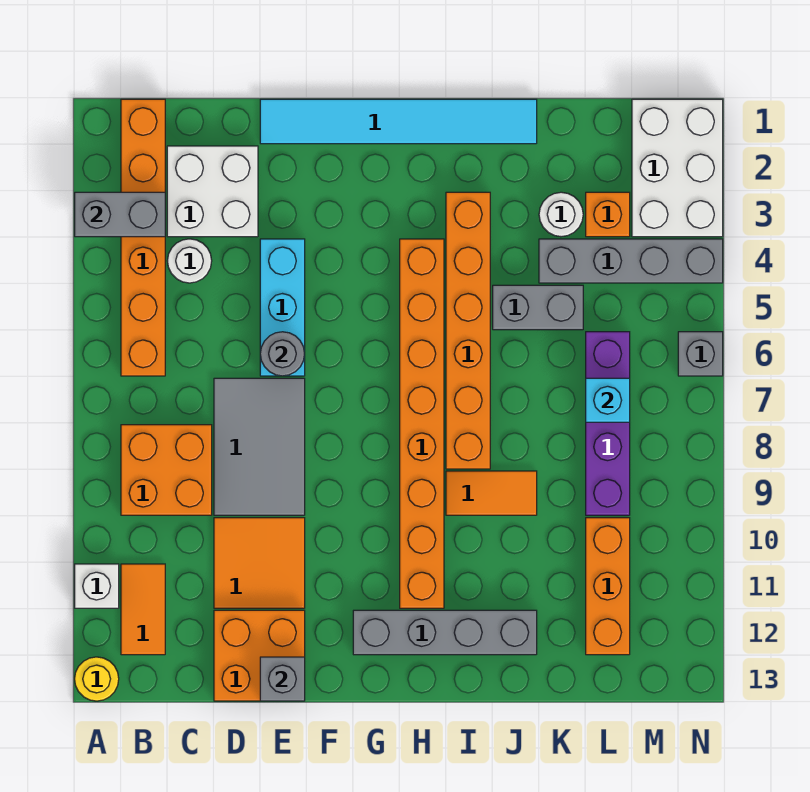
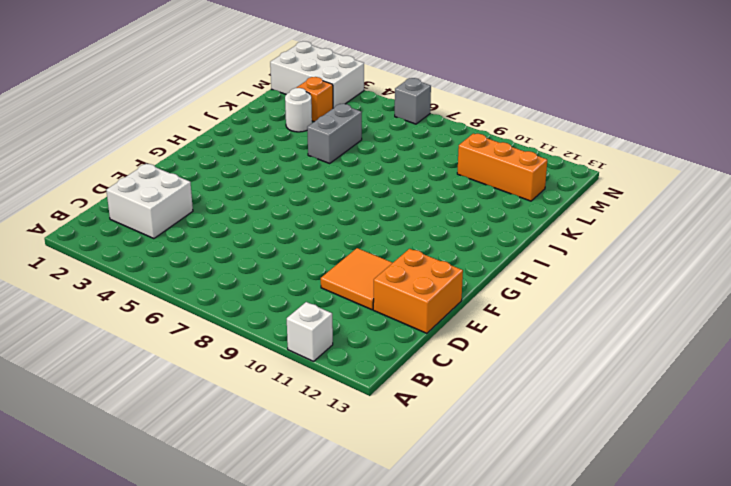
none -> yellow round brick A13 level 1
none -> orange brick B1:B6 level 1
none -> orange brick B8:C9 level 1

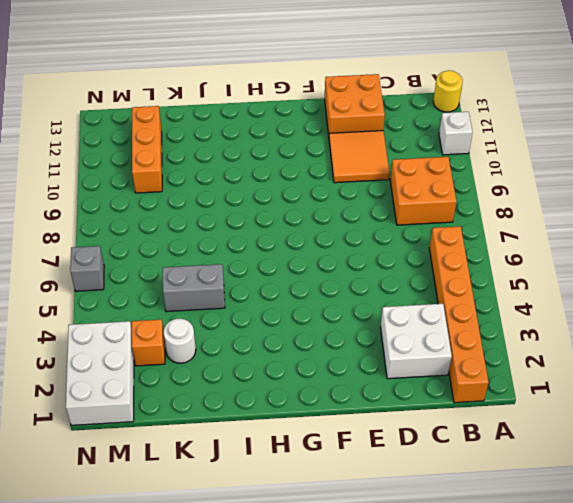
none -> orange tile B11:B12 level 1
none -> white round brick C4 level 1
none -> grey tile D7:E9 level 1

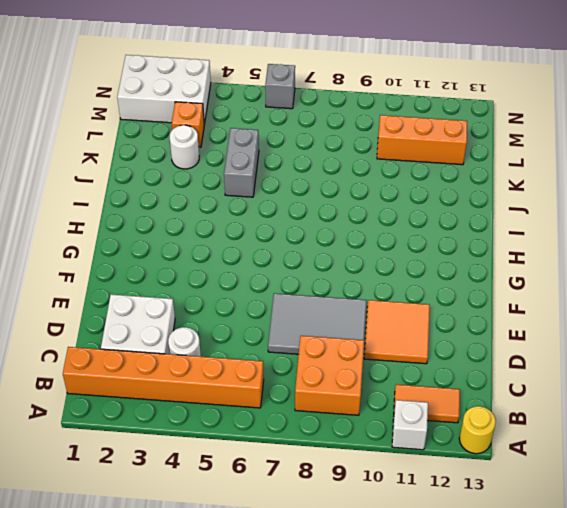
none -> orange brick D12:E13 level 1
none -> cyan tile E1:J1 level 1
none -> cyan brick E4:E6 level 1

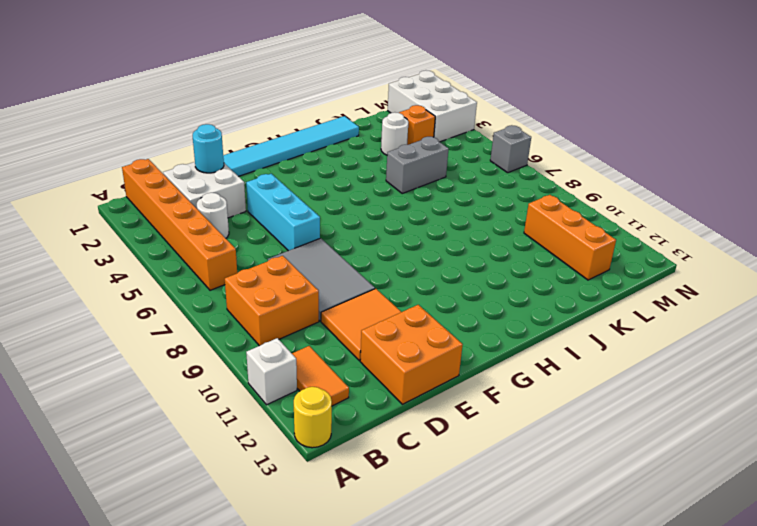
cyan round brick D2 level 2 -> none
none -> grey brick G12:J12 level 1
none -> orange brick H4:H11 level 1
none -> orange brick I3:I8 level 1

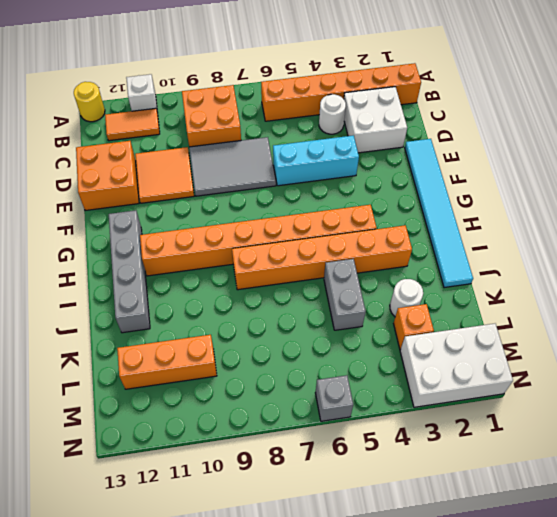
none -> orange tile I9:J9 level 1
none -> grey brick K4:N4 level 1
none -> purple brick L6:L9 level 1

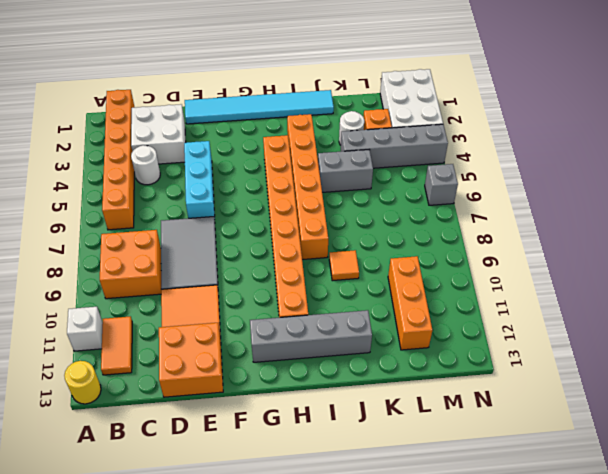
orange tile J9 level 1 -> orange tile I9:J9 level 1
none -> purple brick L6:L9 level 1
none -> grey brick A3:B3 level 2
none -> grey round brick E6 level 2

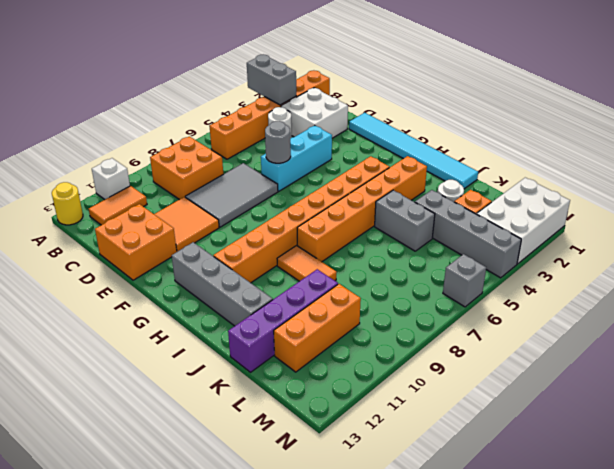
purple brick K10:K13 level 1 -> purple brick L6:L9 level 1
none -> grey brick E13 level 2
none -> cyan brick L7 level 2

